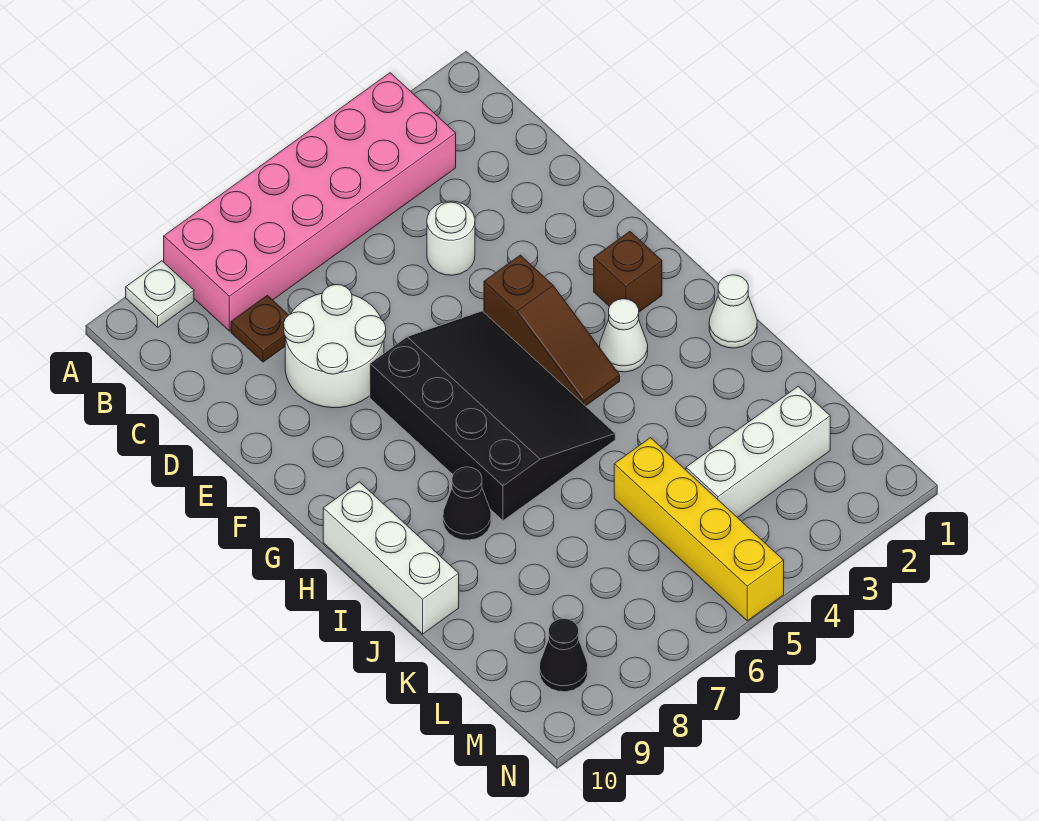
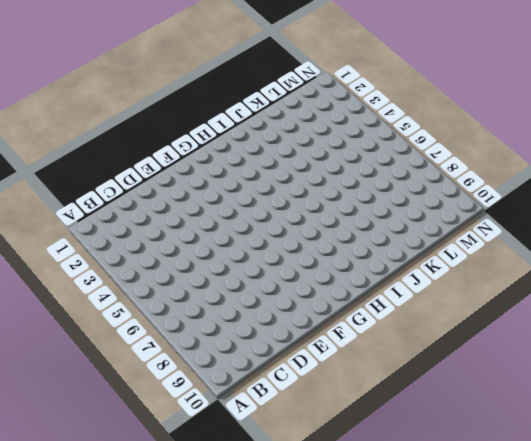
none -> pink brick A3:B8 level 1
none -> white plate A9 level 1
none -> brown plate C8 level 1

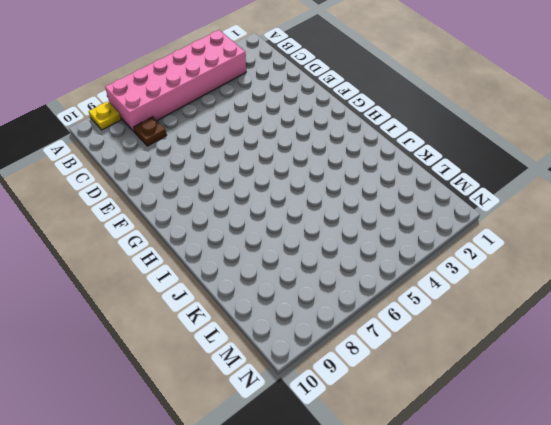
yellow plate A9 level 1 -> white plate A9 level 1
none -> white round brick D4 level 1
none -> white round brick D7:E8 level 1
none -> brown slope F4:H4 level 1 top F

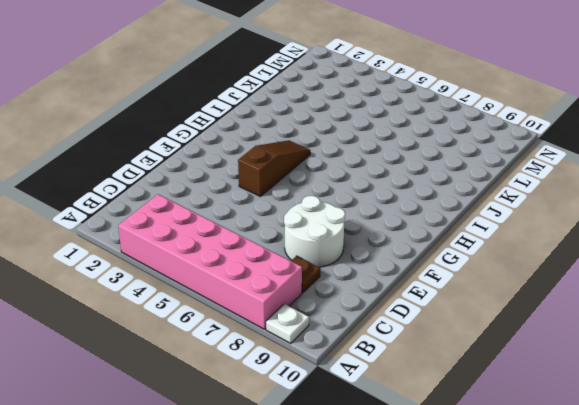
none -> white round brick D4 level 1
none -> black slope F5:I7 level 1 top 7
none -> brown brick G2 level 1

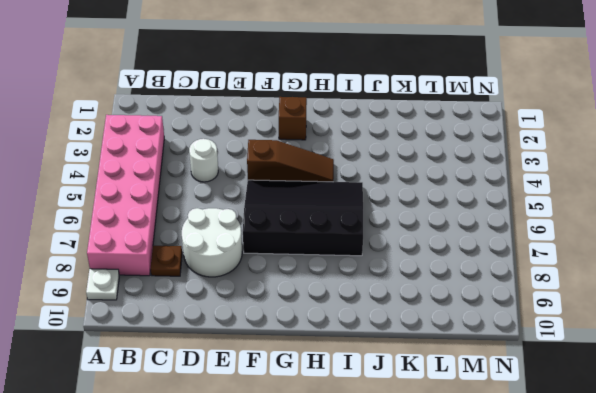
none -> white cone H3 level 1
none -> white brick H10:J10 level 1
none -> white cone I1 level 1

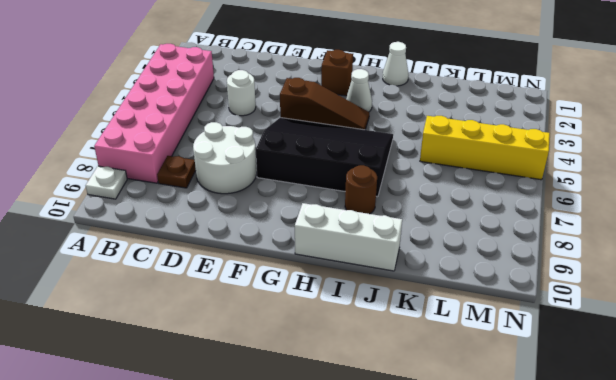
brown round brick I8 level 1 -> black cone I8 level 1
none -> white brick L2:L4 level 1
none -> black cone M9 level 1

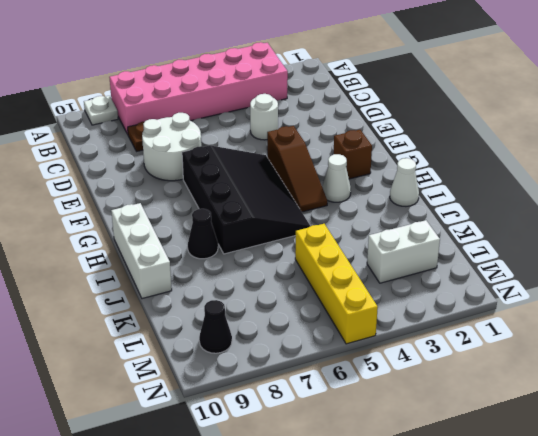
white brick L2:L3 level 1 -> white brick L2:L4 level 1

